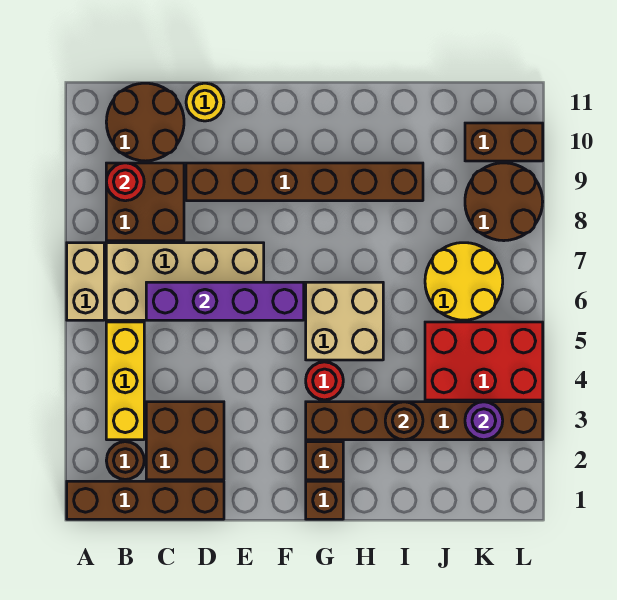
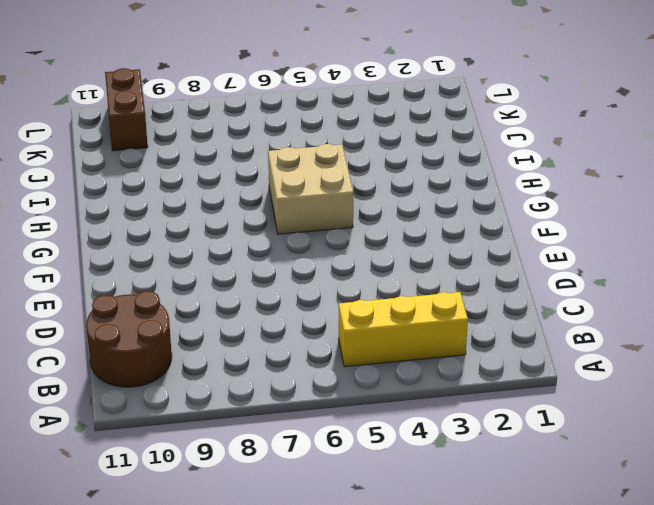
none -> brown brick A1:D1 level 1
none -> tan brick A6:A7 level 1
none -> brown round brick B2 level 1

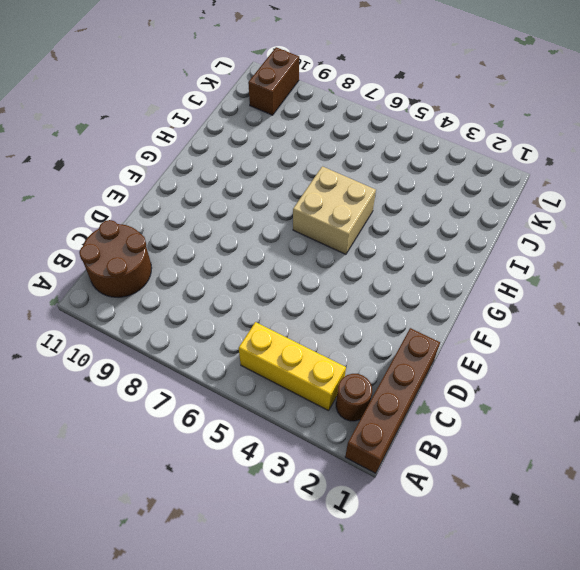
none -> tan brick A6:A7 level 1
none -> tan brick B6:E7 level 1
none -> brown brick B8:C9 level 1

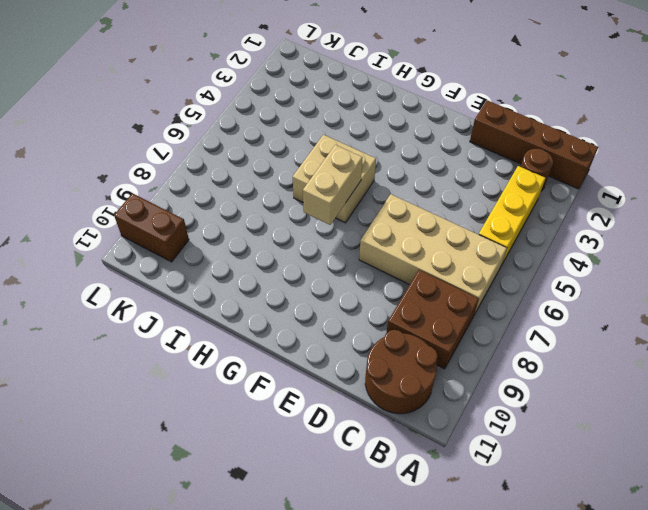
tan brick G6:G7 level 2 -> tan brick A6:A7 level 1
none -> brown brick C2:D3 level 1
none -> brown brick D9:I9 level 1
none -> yellow round brick D11 level 1

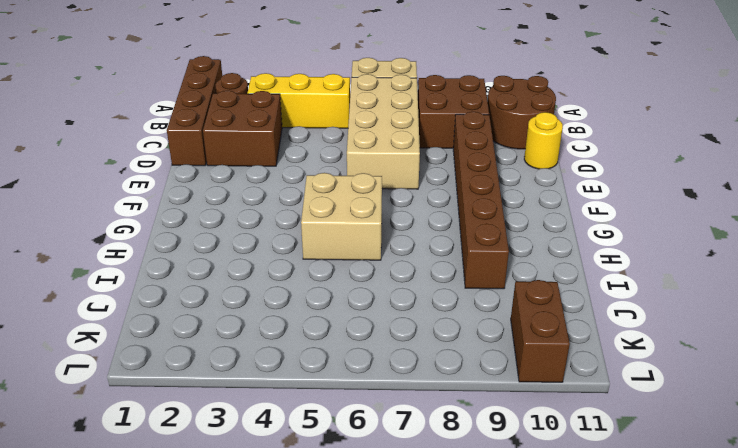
none -> brown brick G1 level 1
none -> brown brick G2 level 1
none -> brown brick G3:L3 level 1

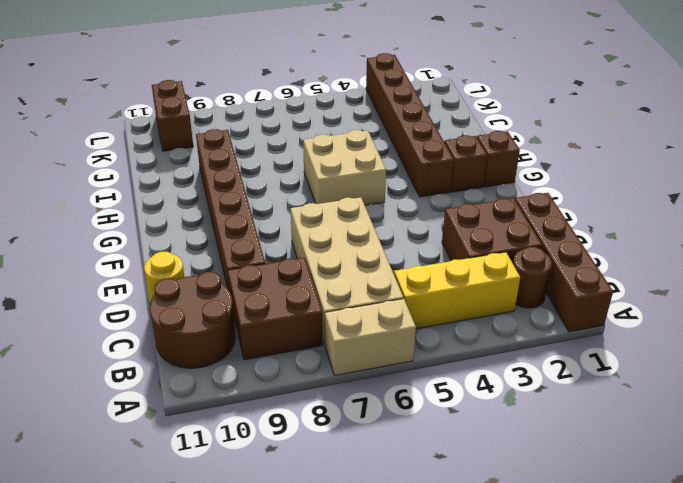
none -> red round brick G4 level 1
none -> red brick J4:L5 level 1
none -> yellow round brick J6:K7 level 1

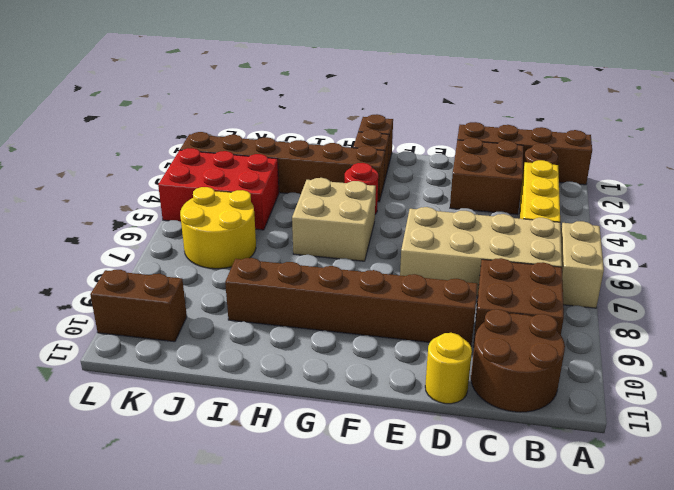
none -> brown round brick K8:L9 level 1
none -> red round brick B9 level 2
none -> purple brick C6:F6 level 2

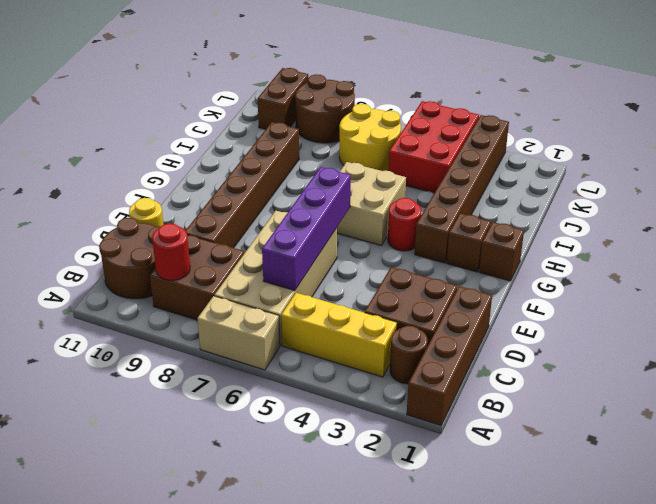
none -> brown round brick I3 level 2
none -> purple round brick K3 level 2

